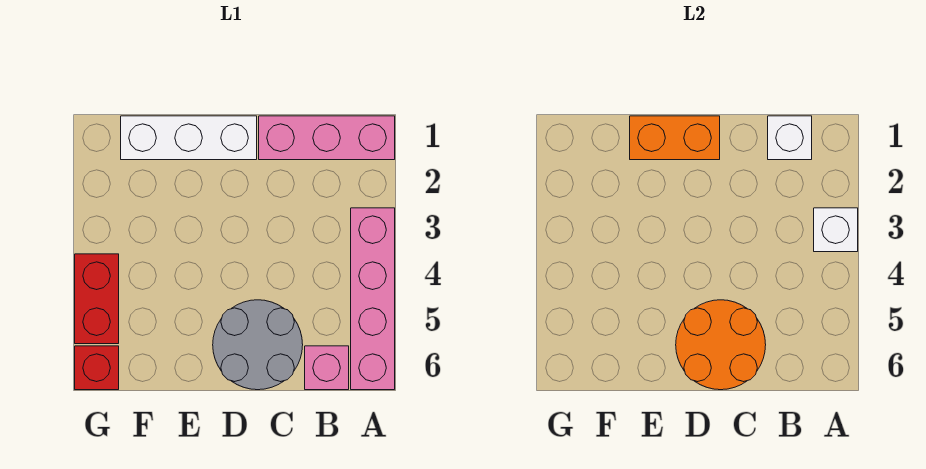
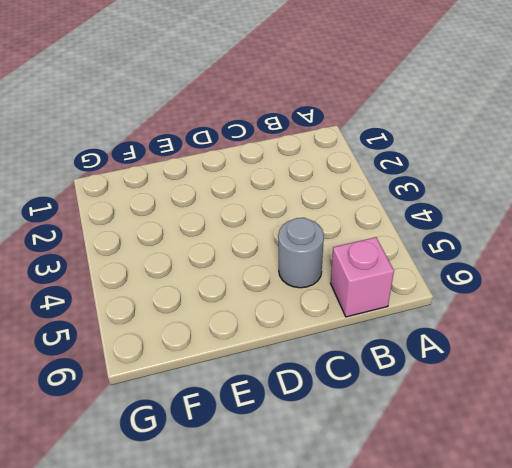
grey round brick C5 level 1 -> grey round brick C5:D6 level 1
none -> pink brick A1:C1 level 1
none -> pink brick A3:A6 level 1

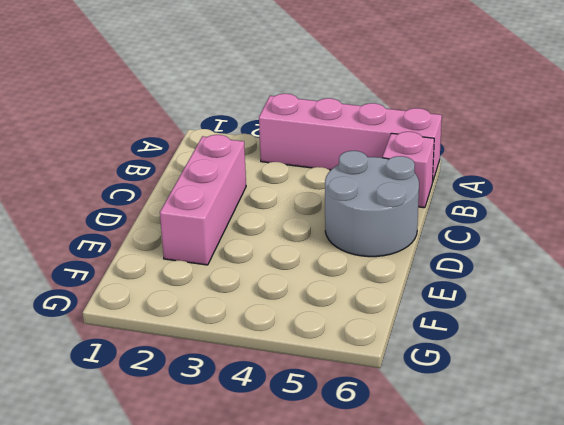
pink brick C2:E2 level 1 -> pink brick A1:C1 level 1
none -> white brick D1:F1 level 1
none -> red brick G4:G5 level 1

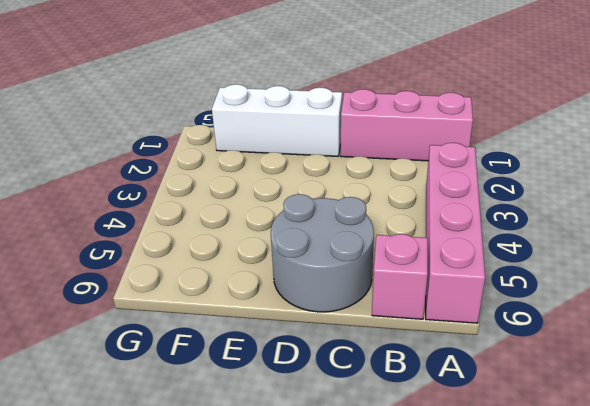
none -> red brick G4:G5 level 1
none -> red brick G6 level 1

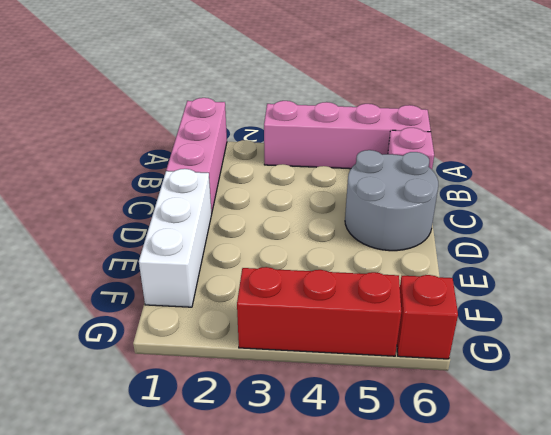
red brick G3:G5 level 1 -> red brick G4:G5 level 1
none -> white brick A3 level 2
none -> white brick B1 level 2

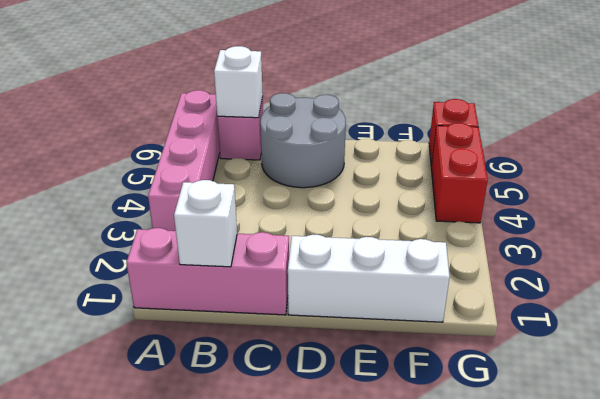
white brick B6 level 2 -> white brick A3 level 2
none -> orange round brick C5:D6 level 2
none -> orange brick D1:E1 level 2

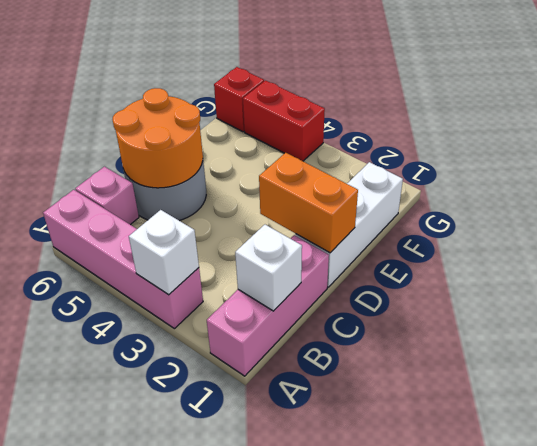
orange brick D1:D2 level 2 -> orange brick D1:E1 level 2

